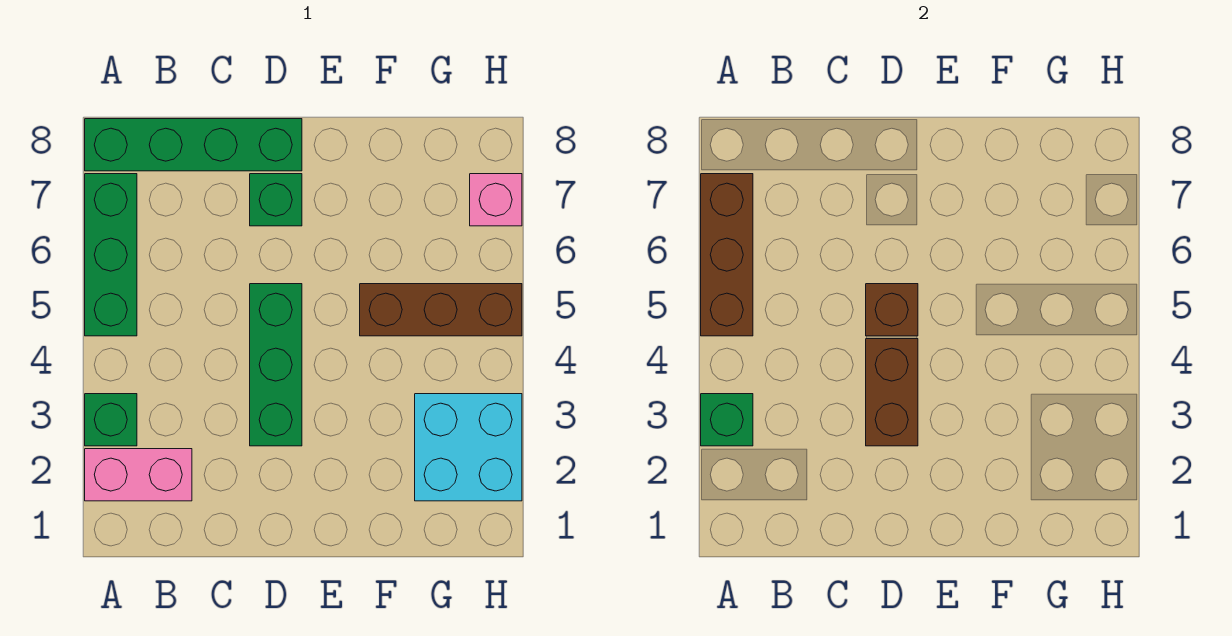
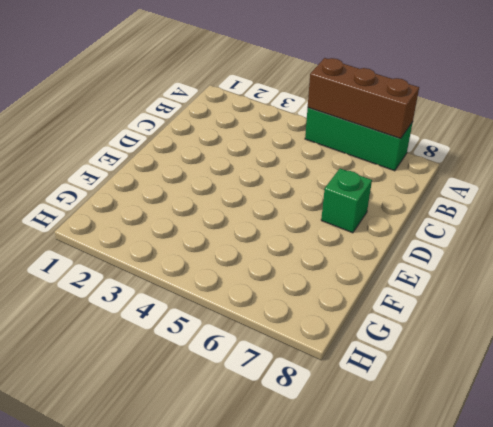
none -> pink brick A2:B2 level 1
none -> green brick A3 level 1
none -> green brick A8:D8 level 1

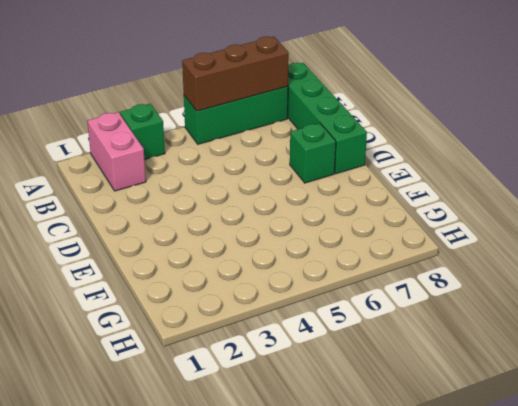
none -> green brick D3:D5 level 1
none -> brown brick F5:H5 level 1
none -> cyan brick G2:H3 level 1

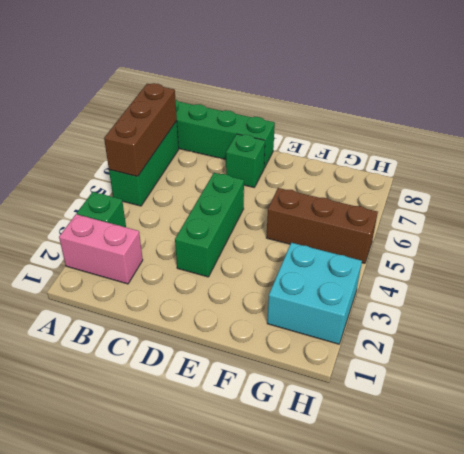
none -> pink brick H7 level 1
none -> green brick A3 level 2
none -> brown brick D3:D4 level 2

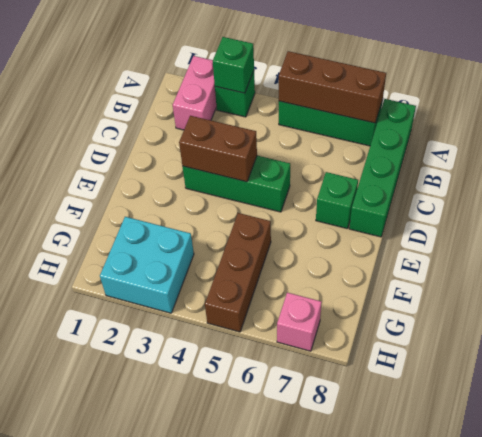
none -> brown brick D5 level 2

